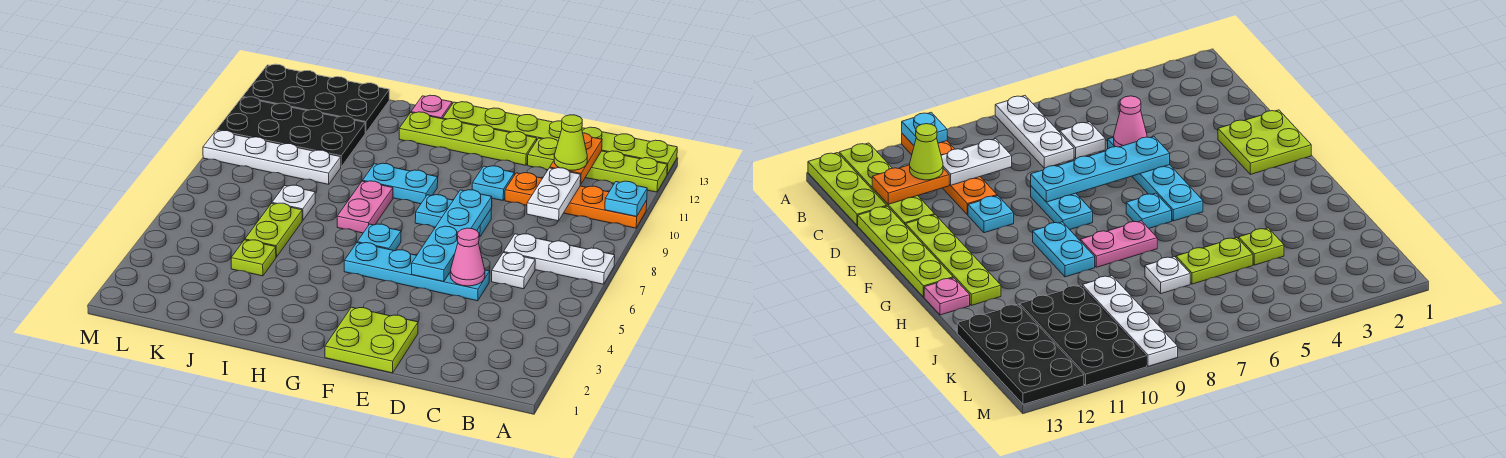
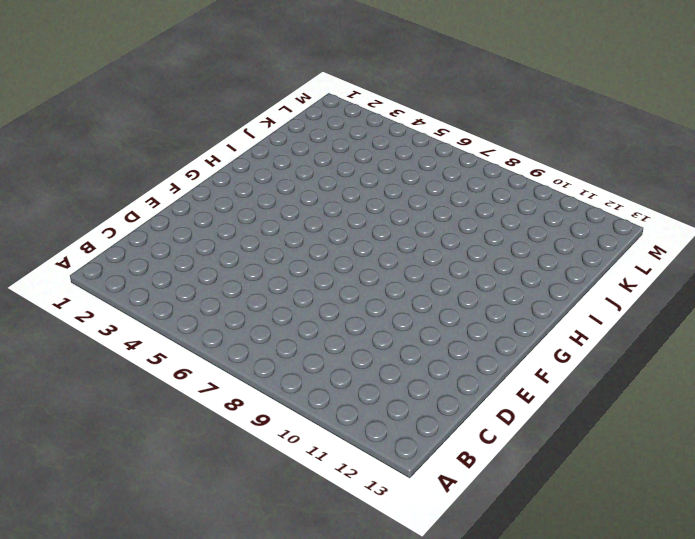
none -> white plate A7:C7 level 1
none -> orange plate A10:D10 level 1
none -> lime plate A12:D12 level 1

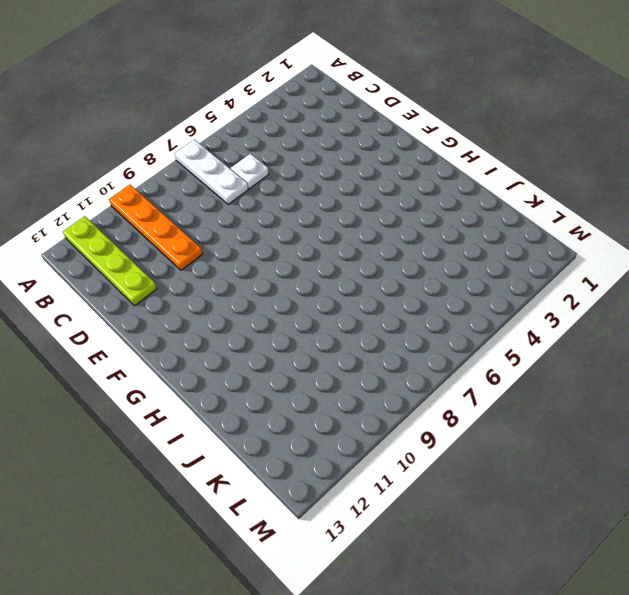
none -> lime plate A13:C13 level 1
none -> cyan plate D5:G5 level 1
none -> lime plate D13:G13 level 1

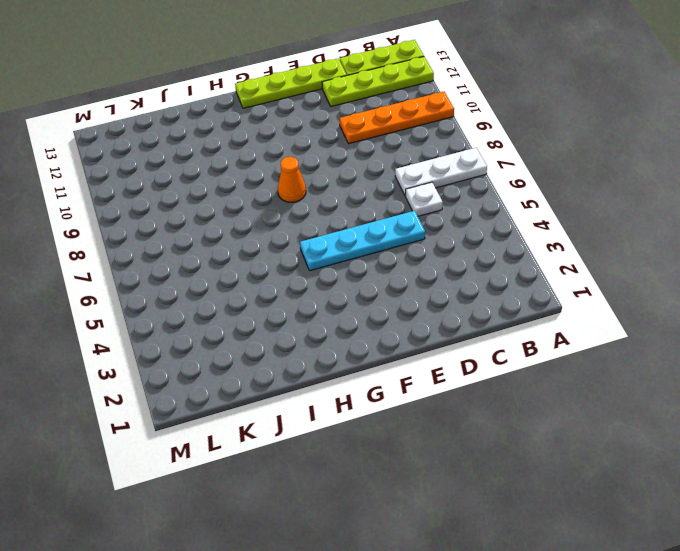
orange cone G8 level 1 -> none
none -> lime plate E1:F2 level 1
none -> cyan plate E8:F8 level 1
none -> cyan plate E10 level 1

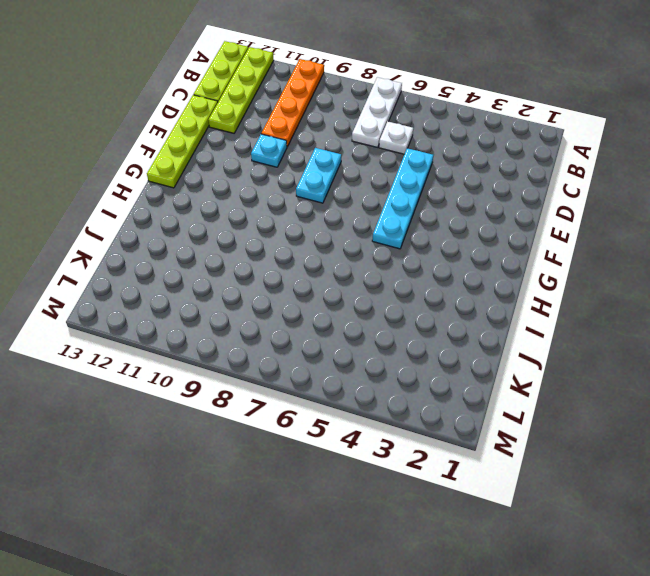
none -> lime plate E1:F2 level 1
none -> lime plate E12:H12 level 1
none -> cyan plate G6 level 1

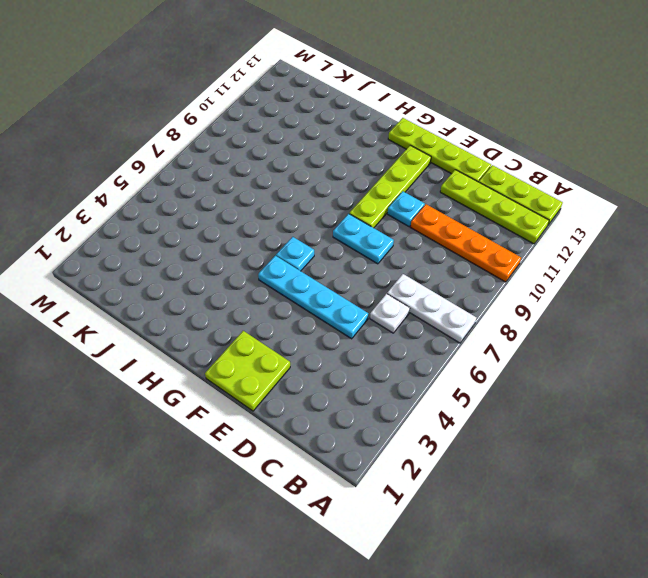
lime plate F9:F12 level 1 -> lime plate E12:H12 level 1
none -> cyan plate G9:H9 level 1
none -> pink plate H7:H8 level 1
none -> pink plate H13 level 1

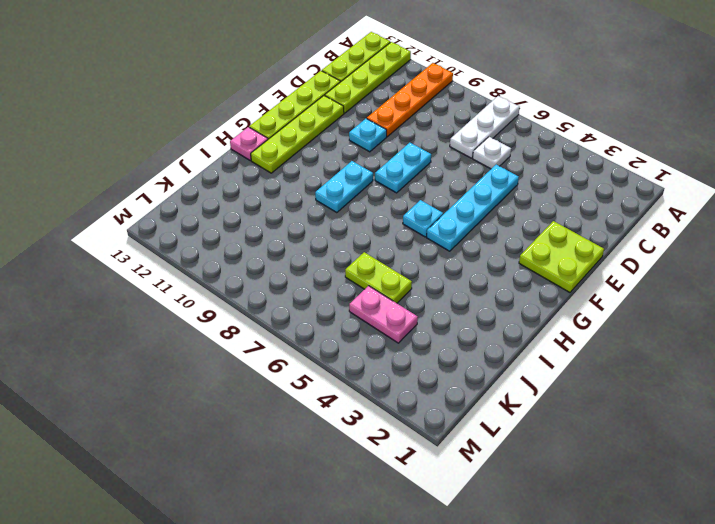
pink plate K4:K5 level 1 -> pink plate H7:H8 level 1
none -> lime plate J4 level 1
none -> white plate J7 level 1
none -> white plate J9:M9 level 1

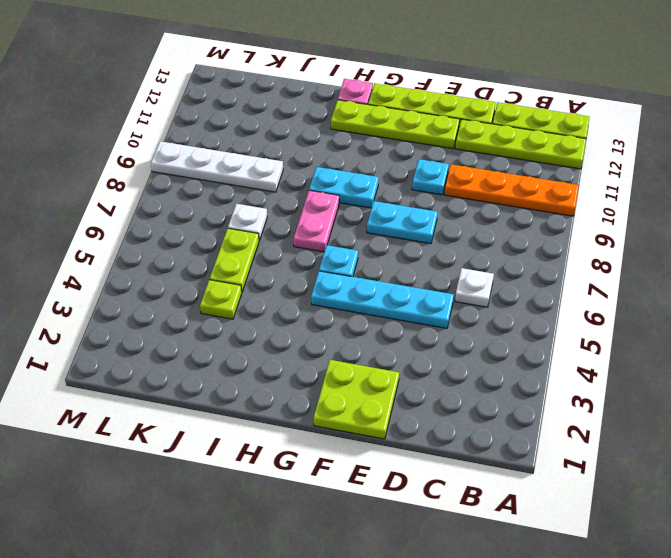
none -> white plate A7:C7 level 1
none -> black plate J10:M11 level 1
none -> black plate J12:M13 level 1

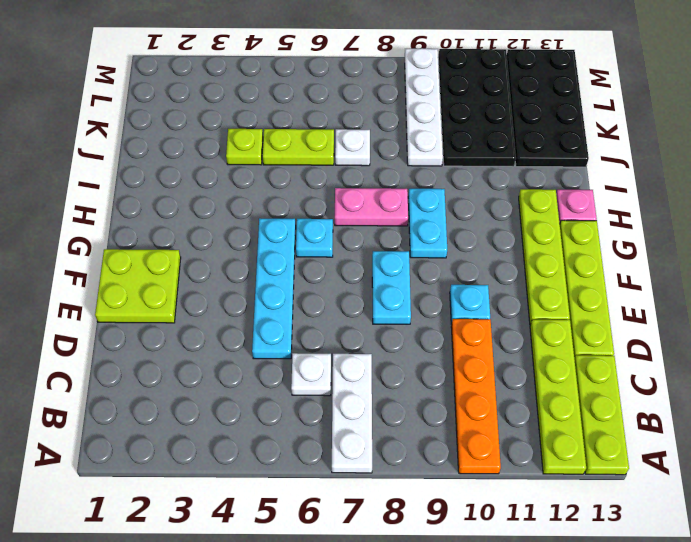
none -> cyan plate A10 level 2
none -> white plate C9:C10 level 2
none -> orange plate C11:C12 level 2

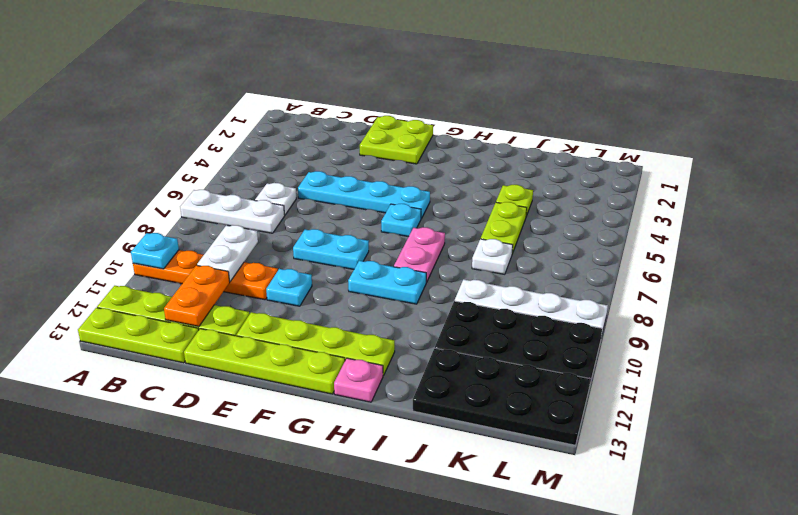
none -> pink cone D5 level 2
none -> cyan plate E5:E8 level 2
none -> lime cone C11 level 3

